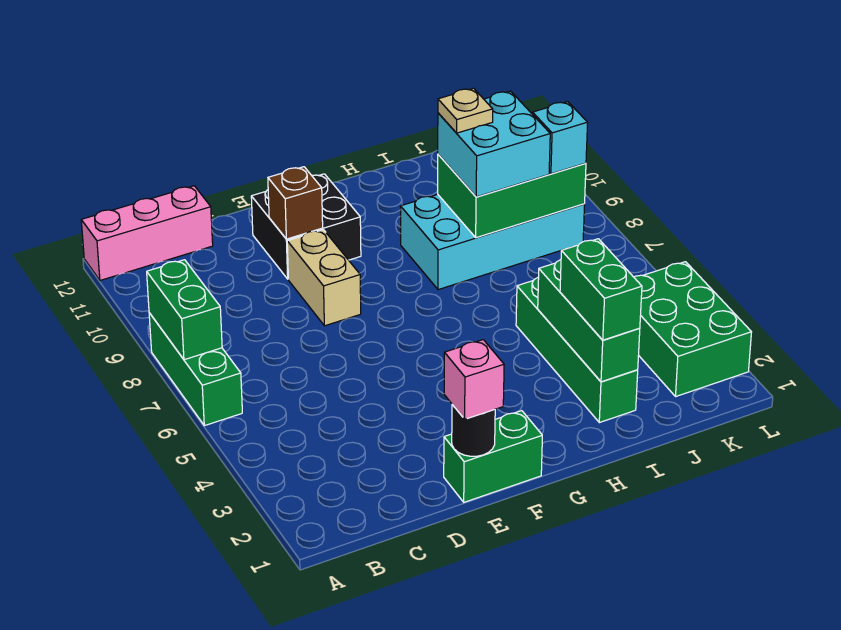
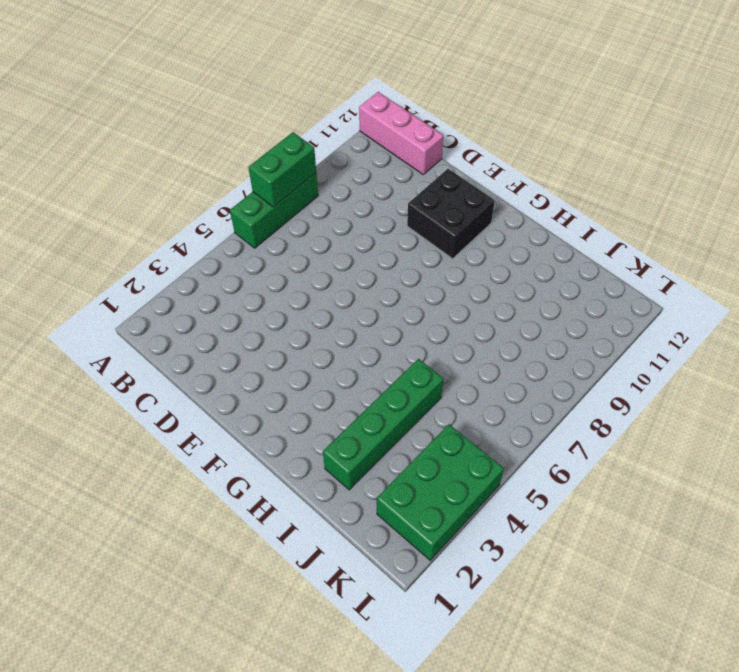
none -> green brick E1:F1 level 1
none -> tan brick E8:E9 level 1
none -> cyan brick H8:K9 level 1

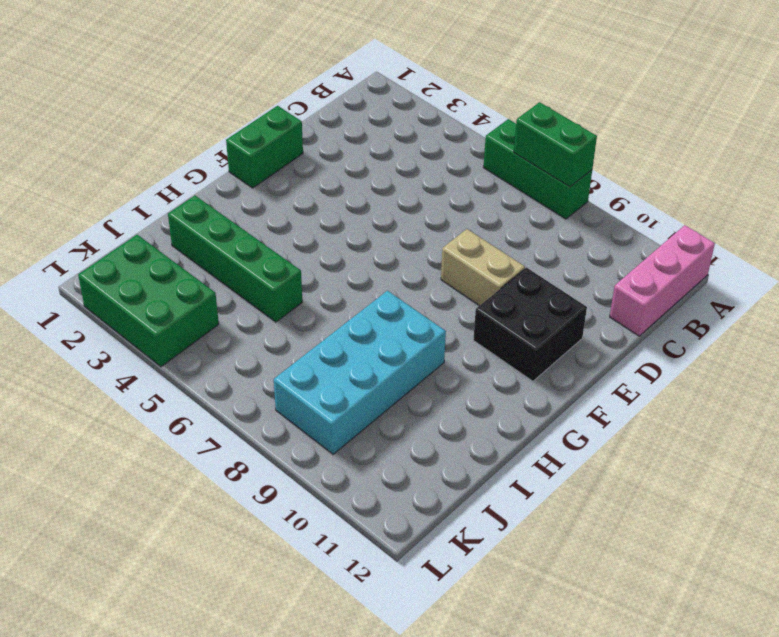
none -> black round brick E1 level 2
none -> brown brick E10 level 2
none -> green brick I2:I4 level 2

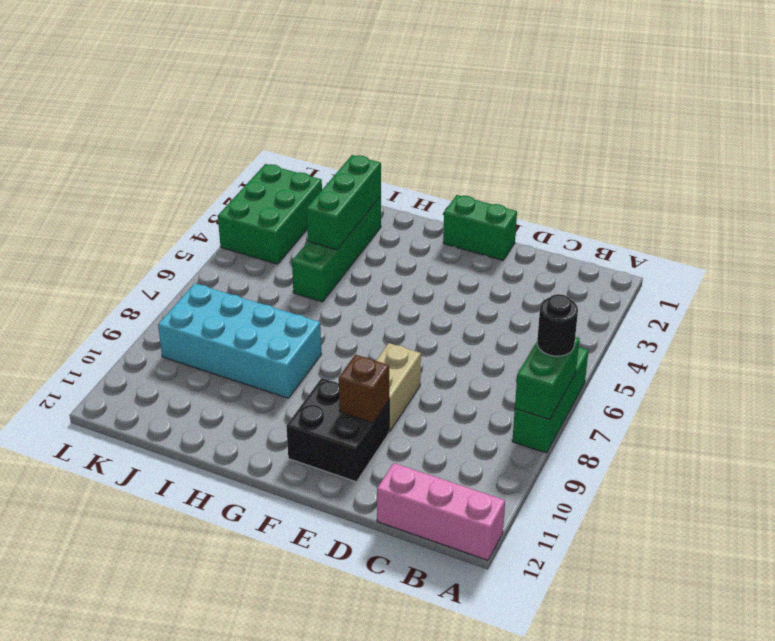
black round brick A7 level 3 -> black round brick E1 level 2
none -> green brick I8:K9 level 2
none -> pink brick E1 level 3
none -> green brick I2:I3 level 3

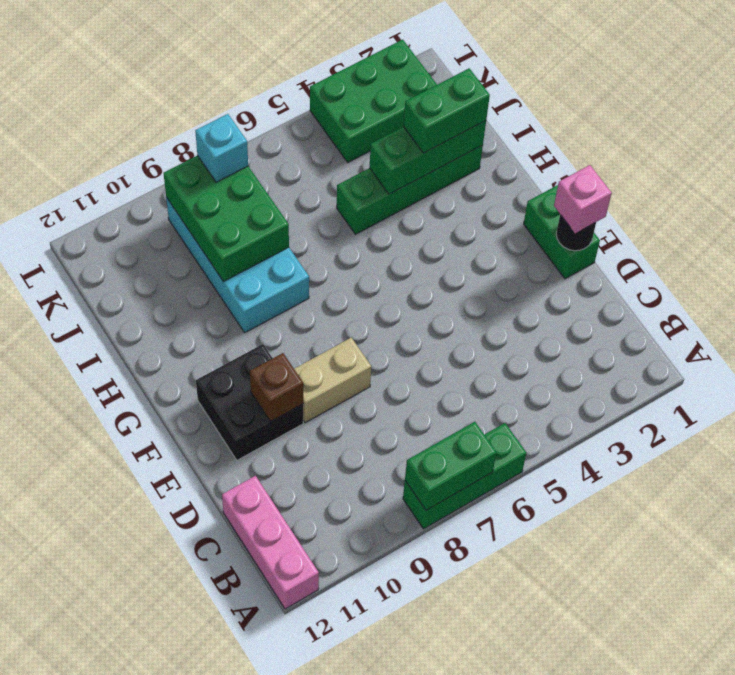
none -> cyan brick I8:J9 level 3
none -> tan plate I9 level 4

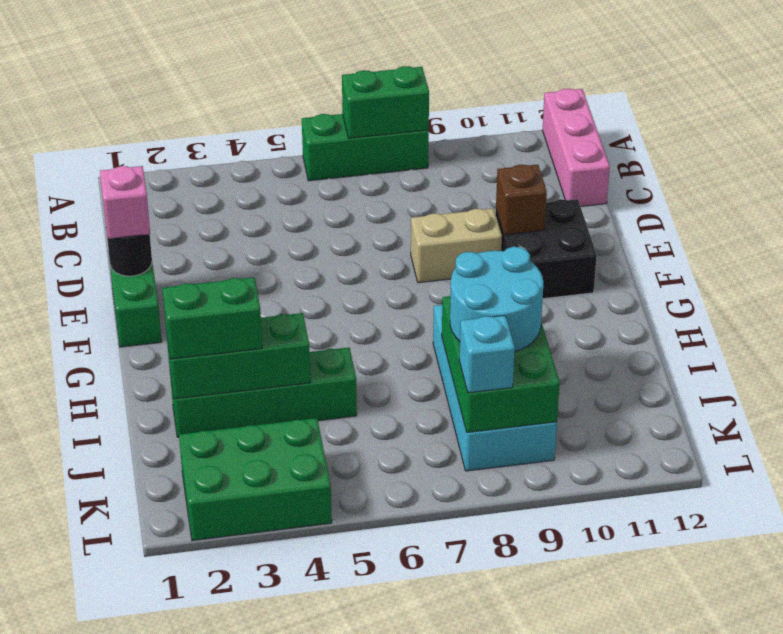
cyan round brick I8:J9 level 3 -> cyan brick I8:J9 level 3
none -> tan plate I9 level 4

